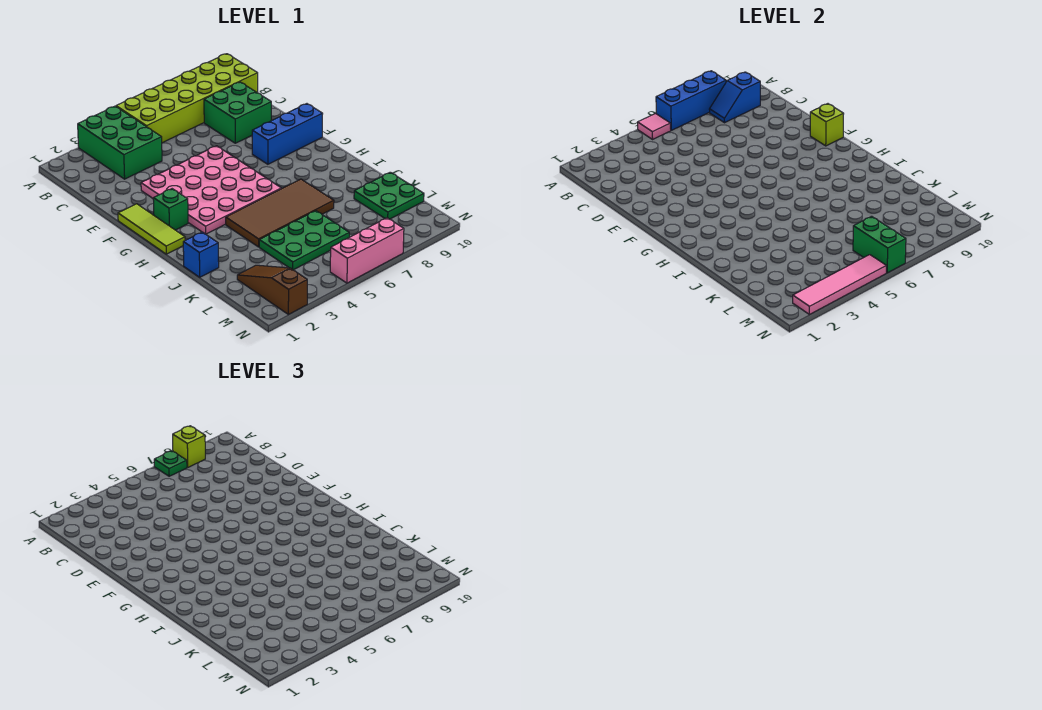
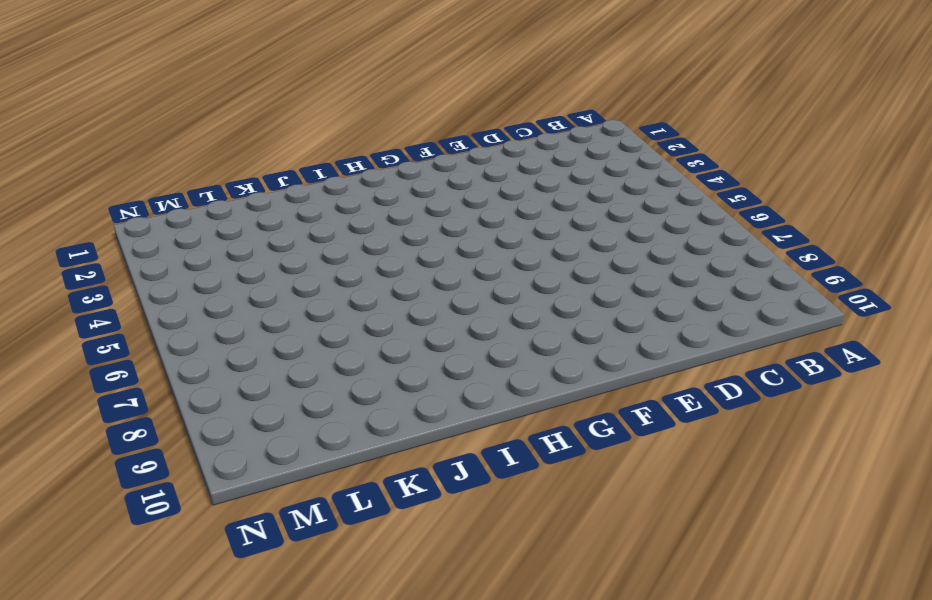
none -> green brick A3:C4 level 1
none -> lime brick A5:B10 level 1
none -> green brick C8:D9 level 1

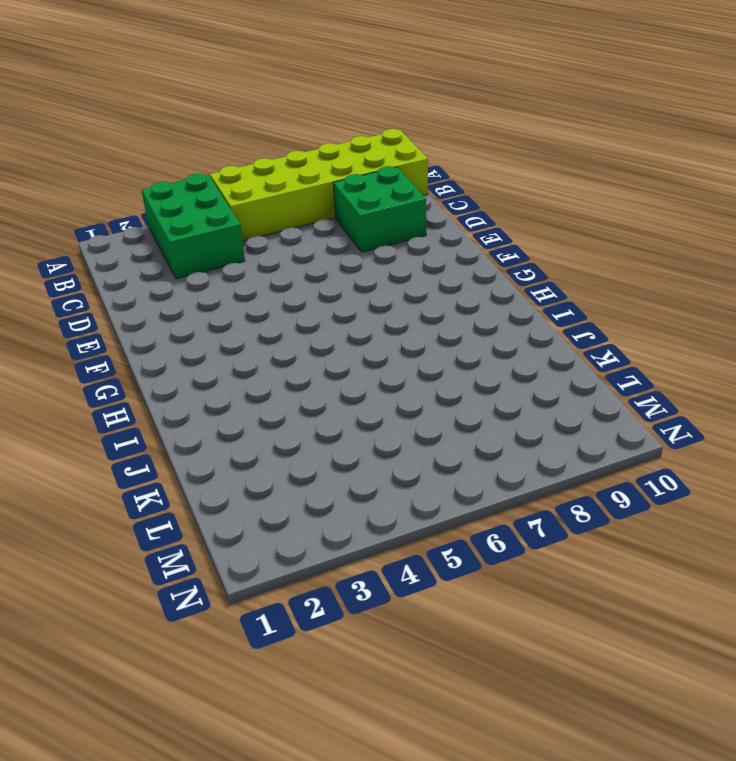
none -> pink plate E3:H6 level 1
none -> lime tile F1:H1 level 1
none -> blue brick F8:F10 level 1

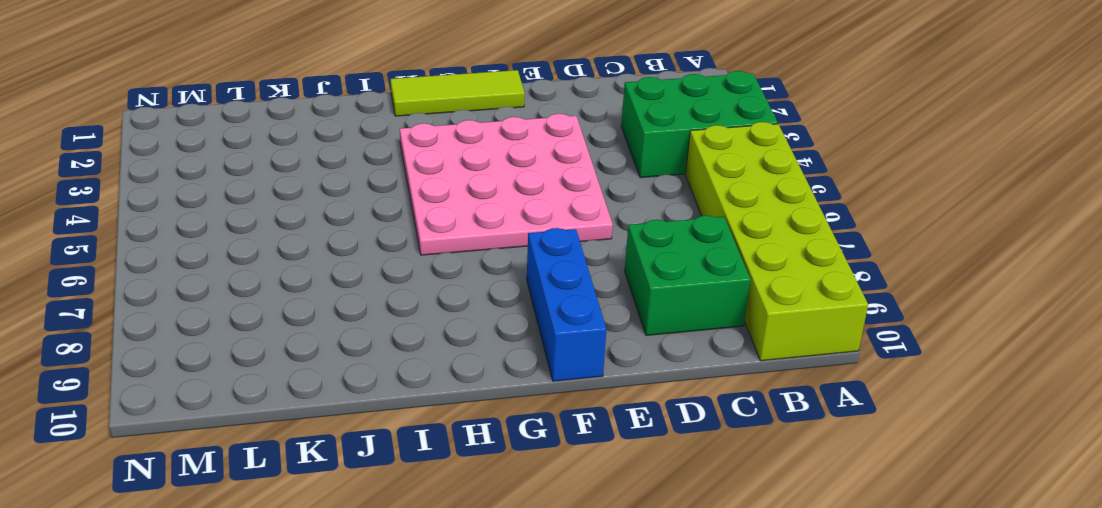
none -> green brick G2 level 1
none -> brown tile I4:J7 level 1
none -> blue brick J1 level 1

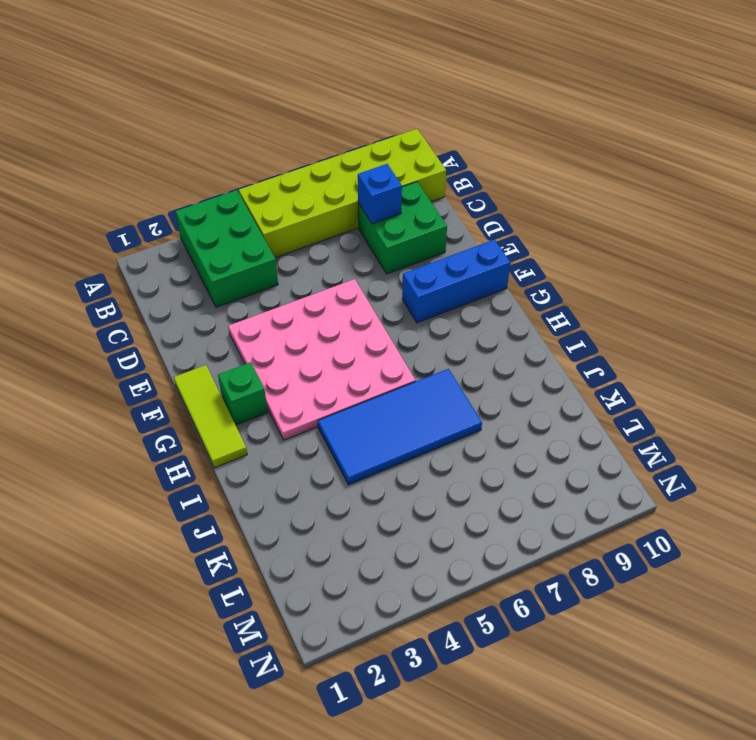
blue brick C8 level 2 -> blue brick J1 level 1
blue tile I4:J7 level 1 -> brown tile I4:J7 level 1
none -> green plate K4:L6 level 1
none -> green plate K9:L10 level 1
none -> brown slope L2:N2 level 1 top N

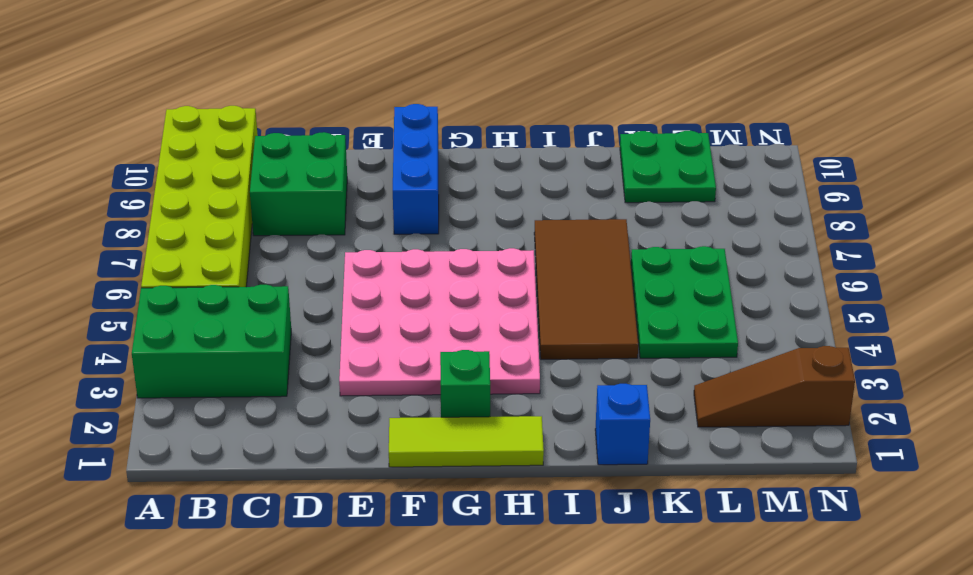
none -> pink brick N5:N7 level 1
none -> pink tile A5 level 2
none -> blue brick A6:A8 level 2

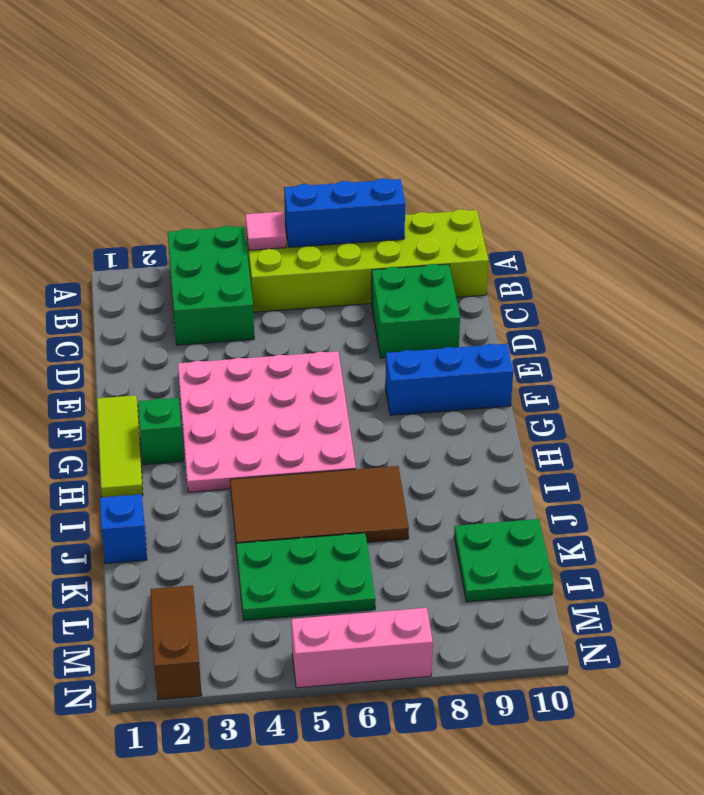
none -> blue slope B8:B9 level 2 top 9
none -> lime brick F10 level 2
none -> green brick M6:N6 level 2

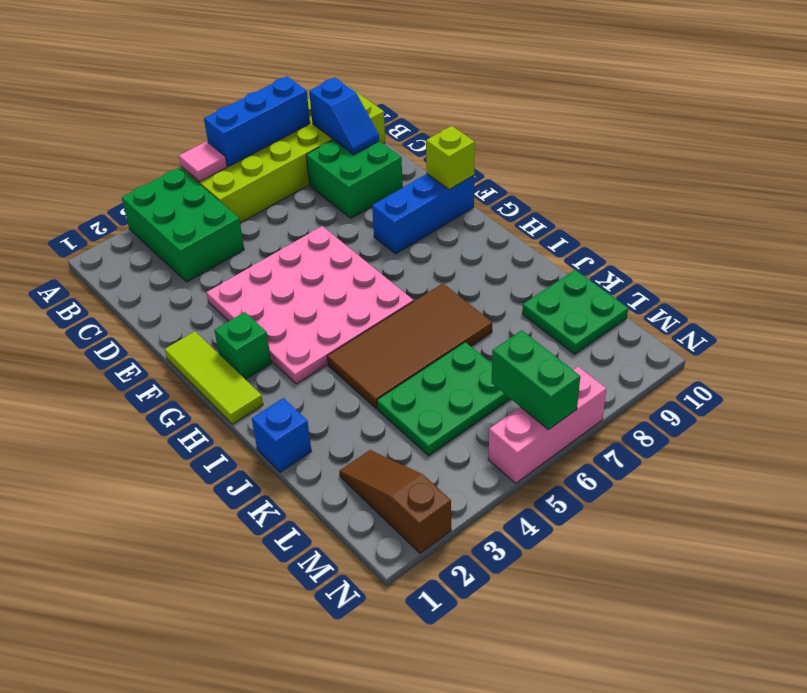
blue slope B9:C9 level 2 top B -> blue slope B8:B9 level 2 top 9
none -> pink tile N2:N5 level 2
none -> green plate A7 level 3
none -> lime brick A8 level 3

